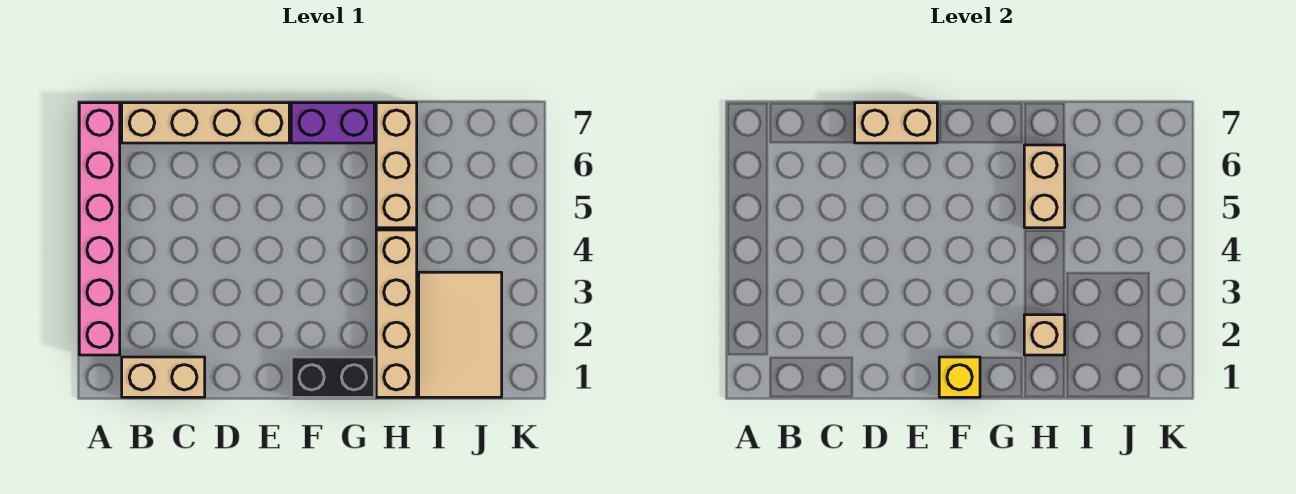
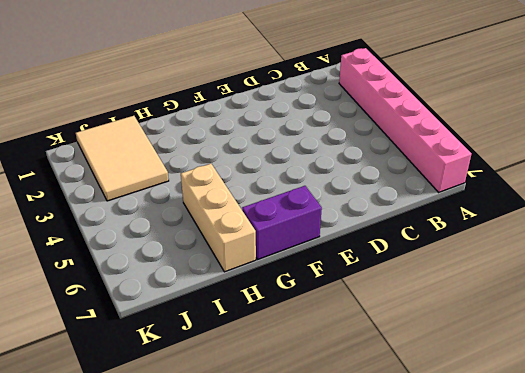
none -> tan brick B1:C1 level 1
none -> tan brick B7:E7 level 1
none -> black brick F1:G1 level 1

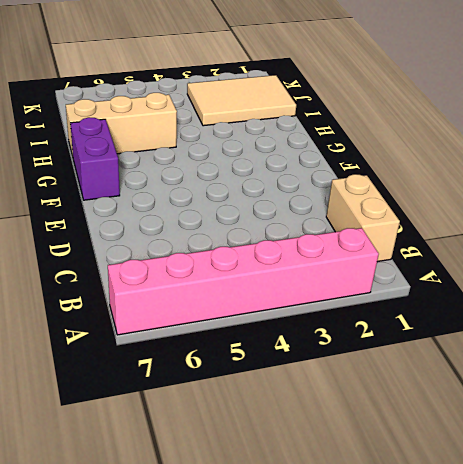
none -> tan brick B7:E7 level 1
none -> black brick F1:G1 level 1
none -> tan brick H1:H4 level 1

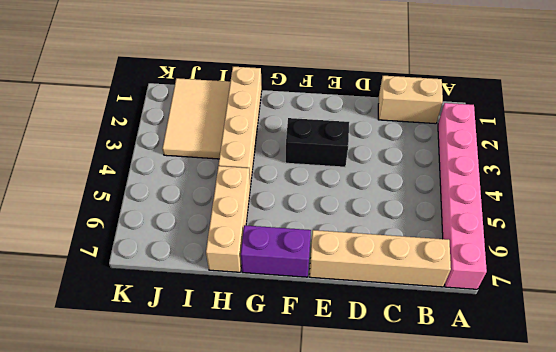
black brick E3:F3 level 1 -> black brick F1:G1 level 1
none -> tan brick D7:E7 level 2
none -> yellow brick F1 level 2
none -> tan brick H2 level 2

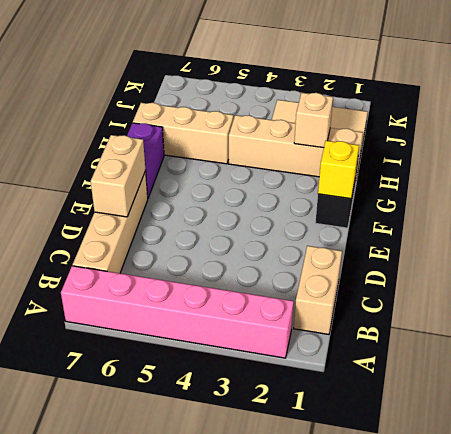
none -> tan brick H5:H6 level 2

